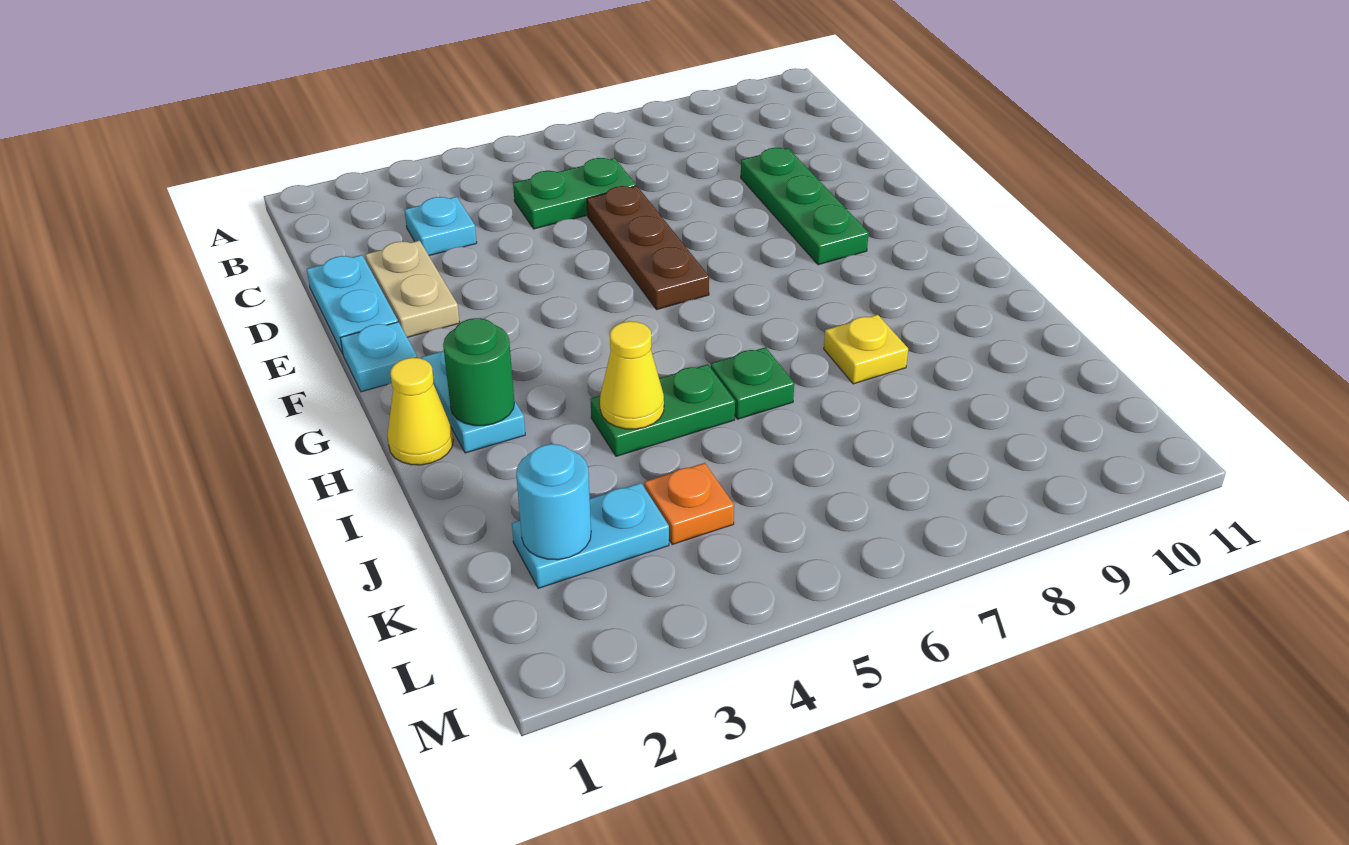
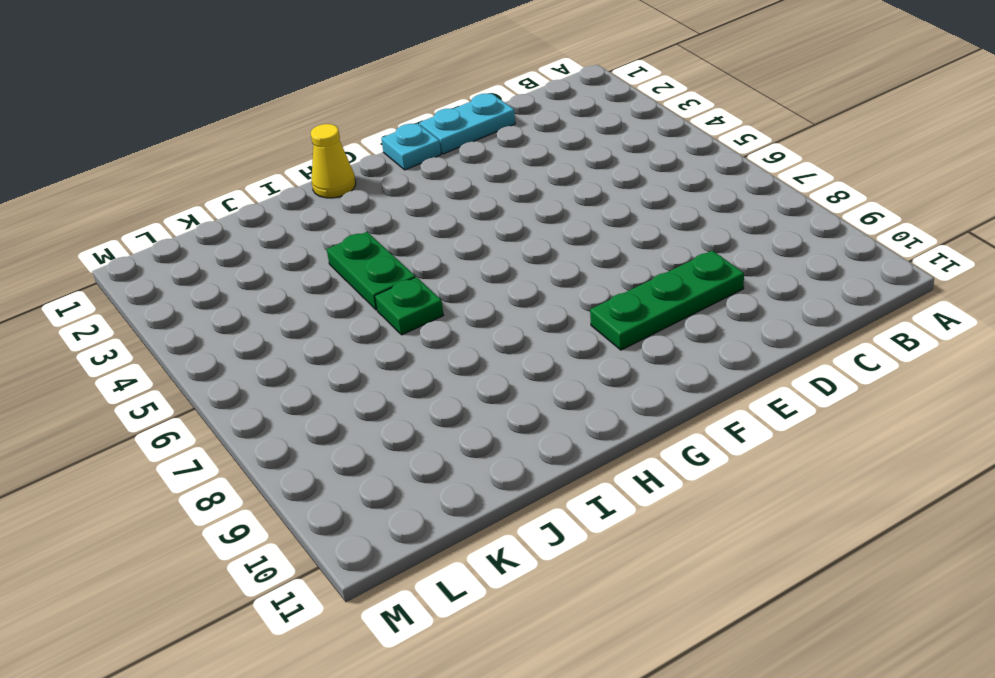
none -> cyan plate C3 level 1
none -> green plate C5:C6 level 1
none -> tan plate D2:E2 level 1

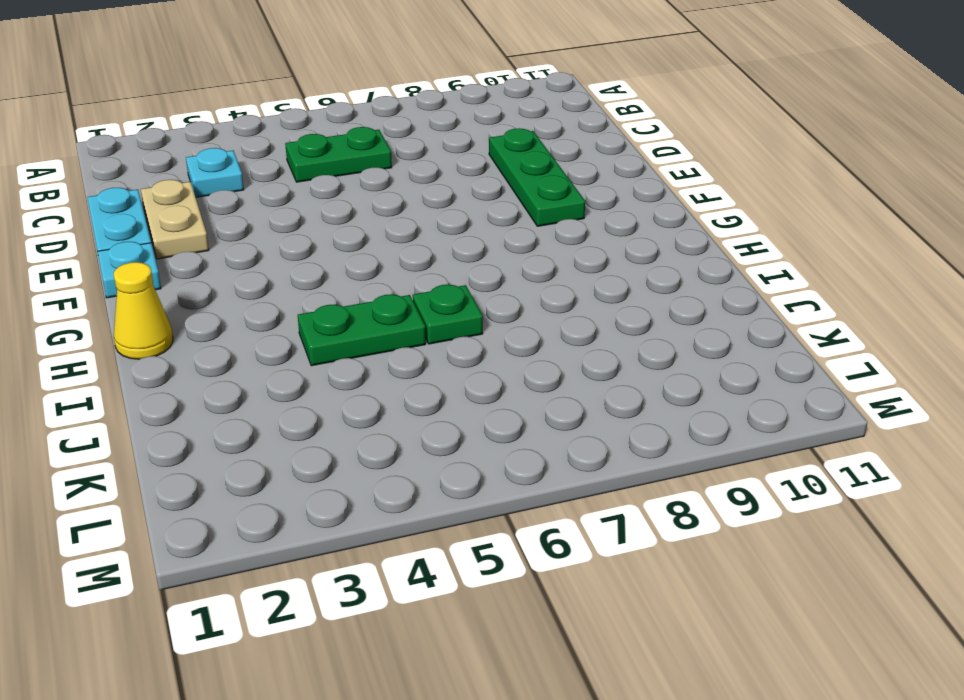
none -> brown plate D6:F6 level 1
none -> cyan plate G2:H2 level 1
none -> yellow plate I8 level 1

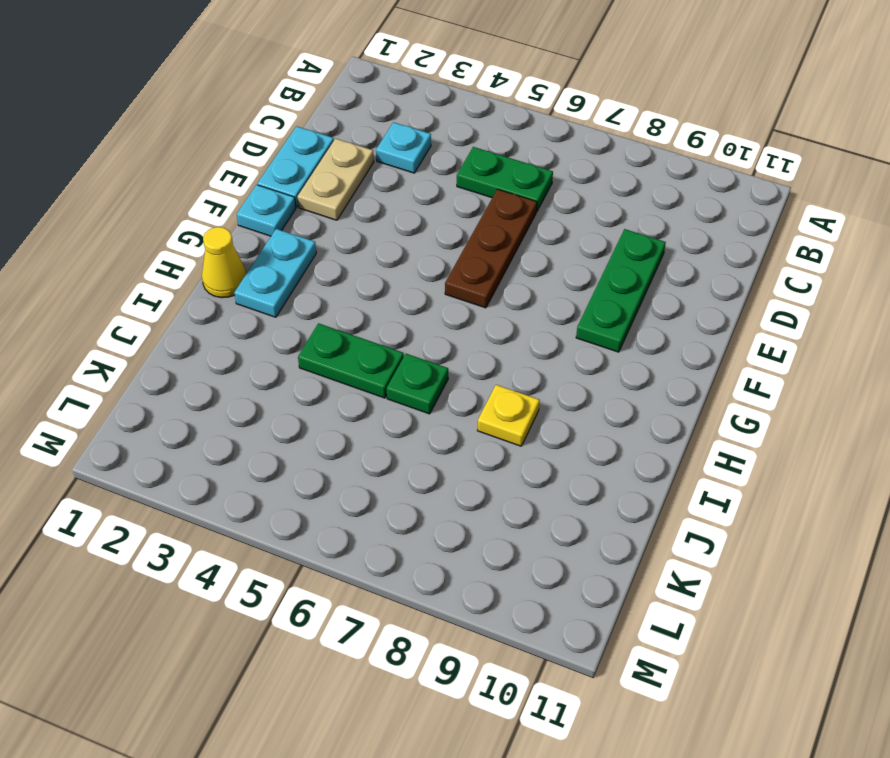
none -> cyan plate K2:K3 level 1
none -> orange plate K4 level 1
none -> green round brick H2 level 2

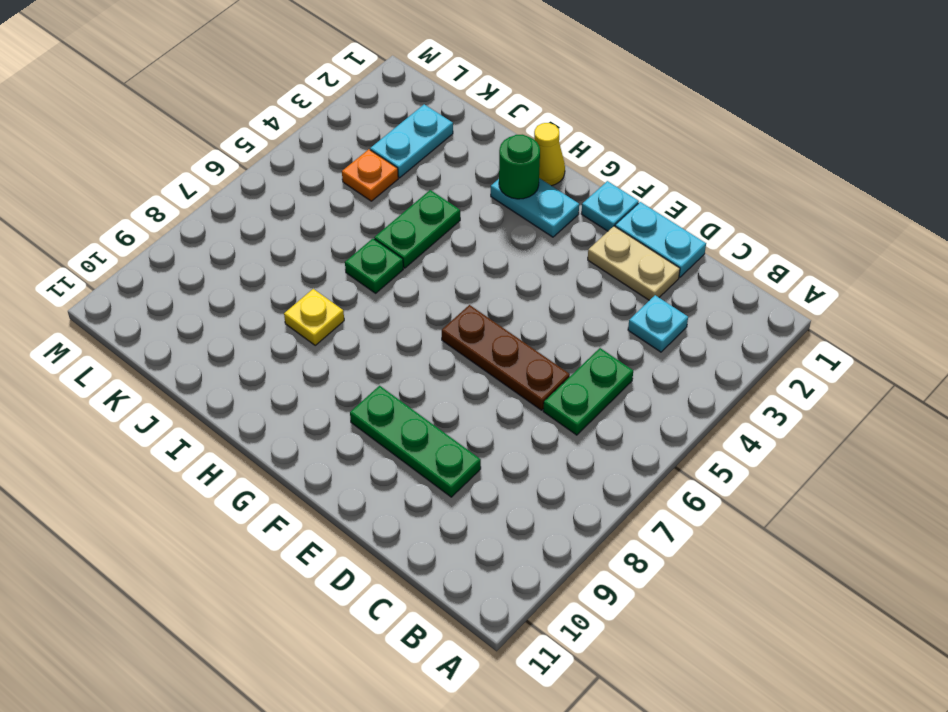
none -> yellow cone I4 level 2
none -> cyan round brick K2 level 2

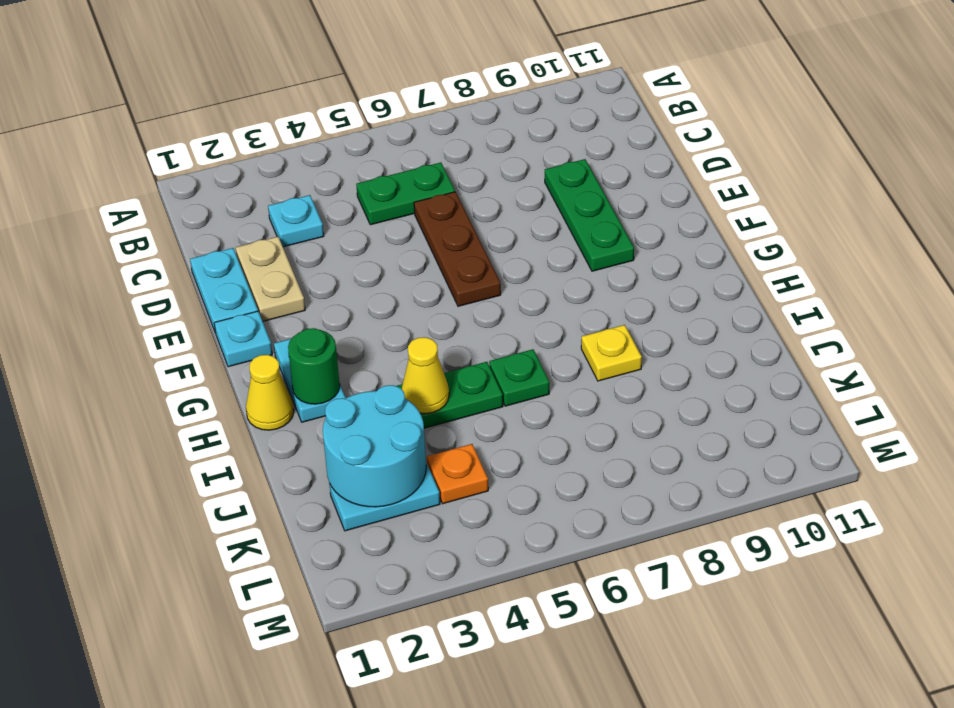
cyan round brick J2:K3 level 2 -> cyan round brick K2 level 2

